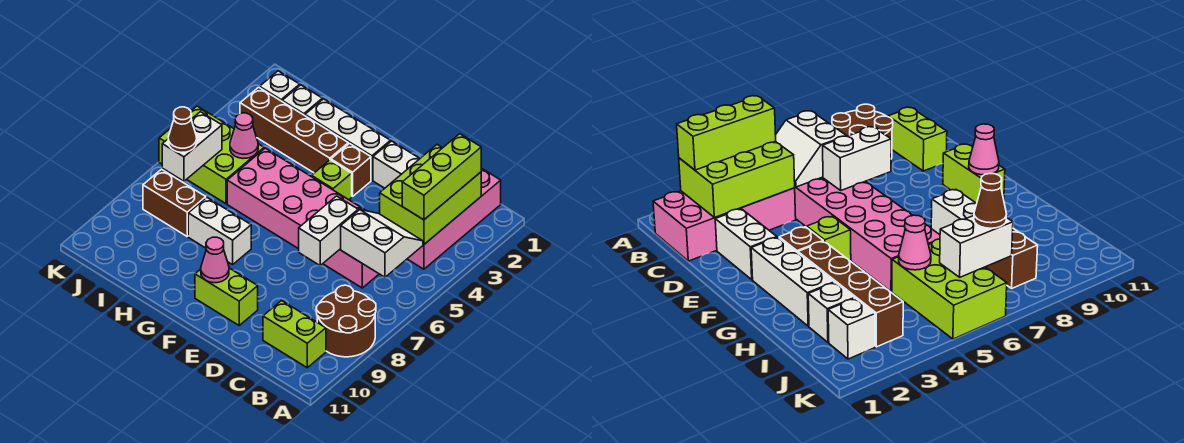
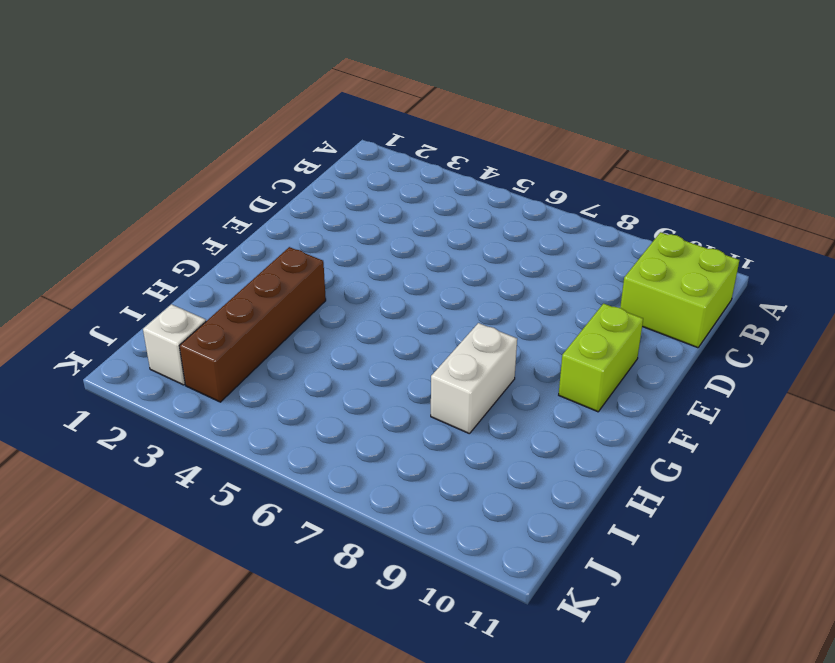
lime brick B10:C11 level 1 -> lime brick B10:C10 level 1
none -> brown round brick A8:B9 level 1
none -> pink brick B1:C4 level 1
none -> pink brick C5:H6 level 1

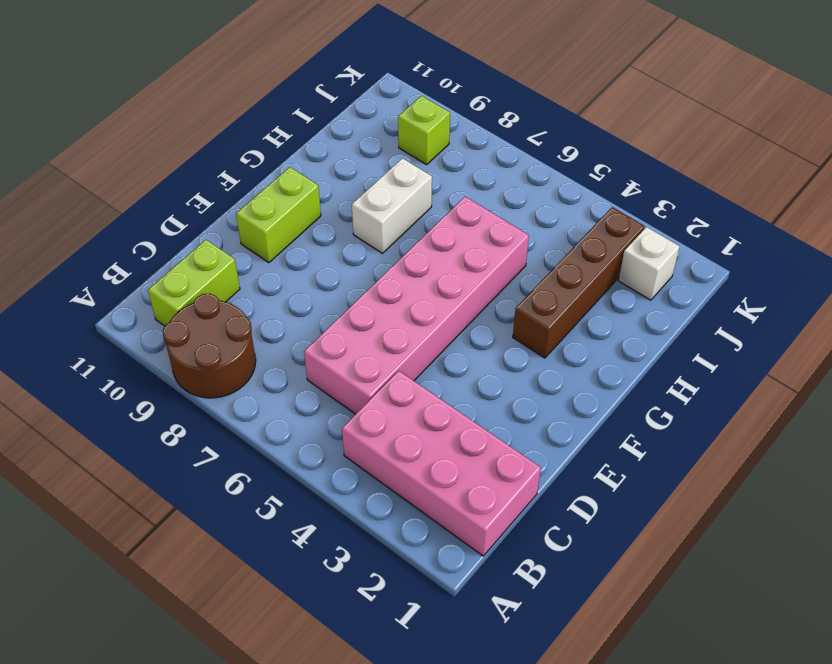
lime brick J9 level 1 -> lime brick F4 level 1
none -> white brick D2:E2 level 1
none -> white brick F2:H2 level 1
none -> brown brick F3 level 1

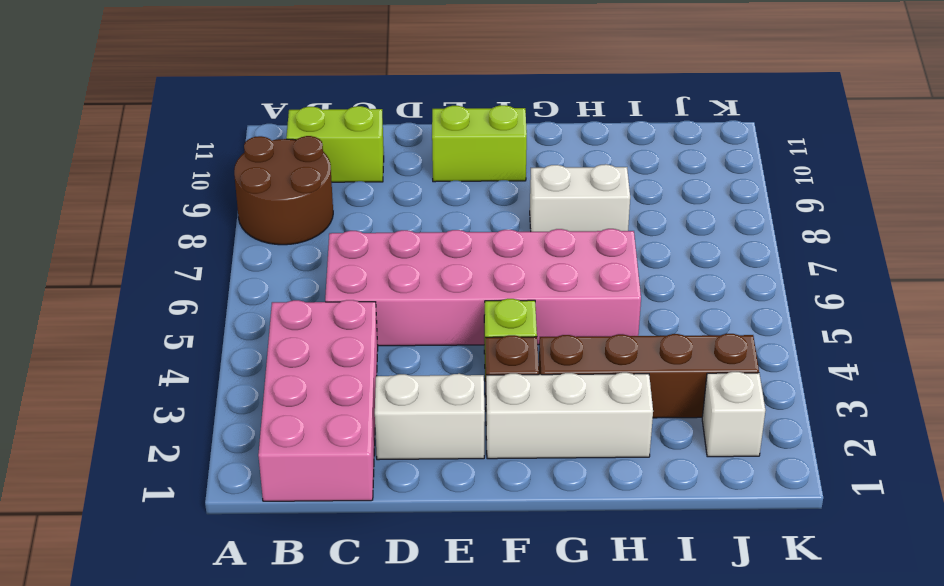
none -> white brick I2 level 1
none -> lime brick I5:K6 level 1
none -> brown brick I8:J8 level 1

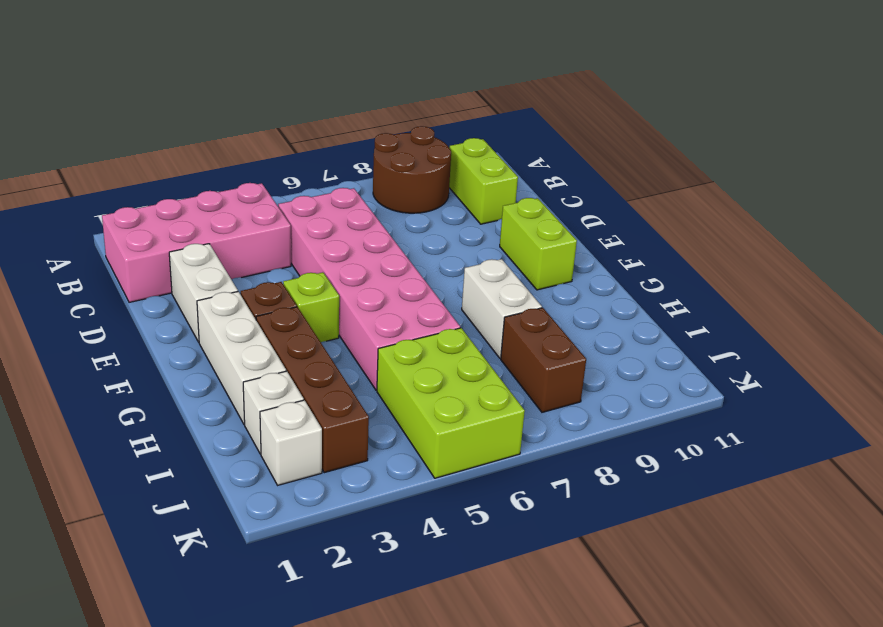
none -> lime brick B2:C4 level 2
none -> white slope B5:C6 level 2 top 6
none -> white brick D6:D7 level 2

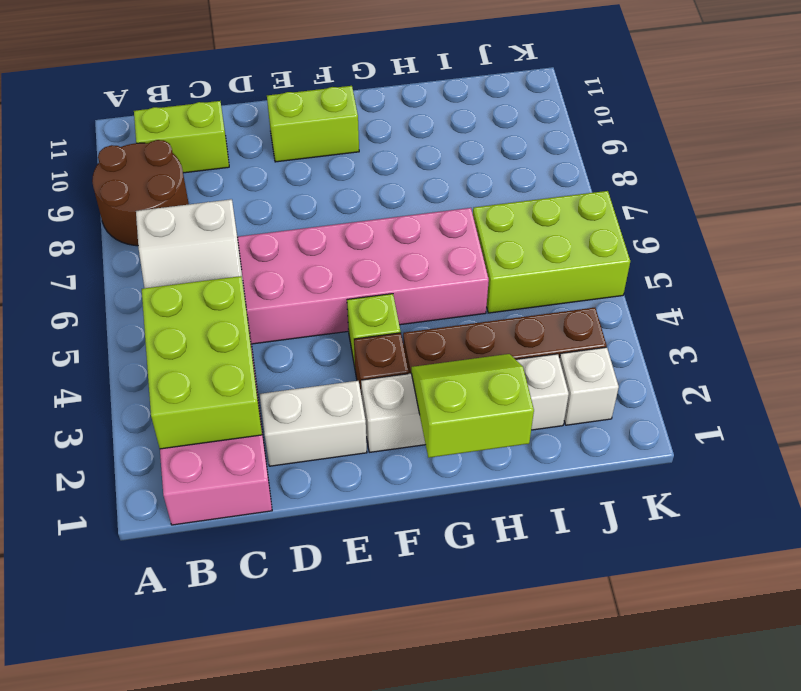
lime slope G1:H2 level 2 top 1 -> none
none -> white brick G8:H8 level 1
none -> brown brick I8:J8 level 1
none -> white brick D6:D7 level 2

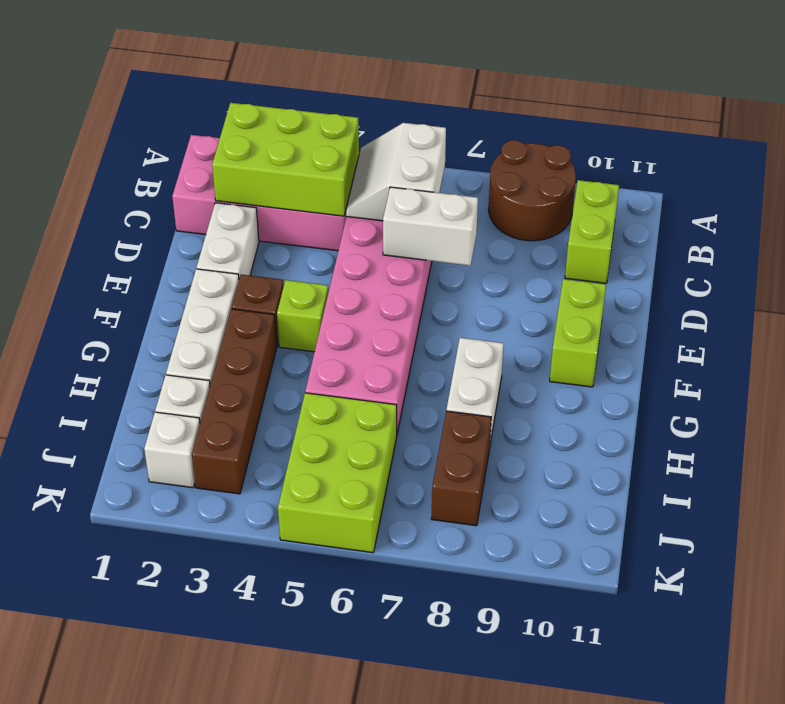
none -> pink cone F10 level 2
none -> pink cone I5 level 2
none -> white brick J6:J7 level 2

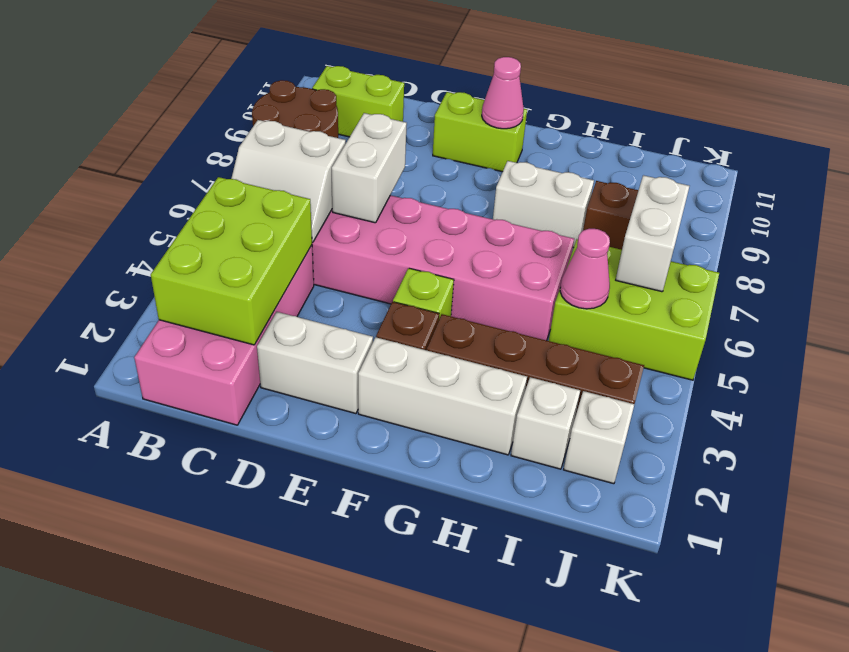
none -> lime brick B2:B4 level 3
none -> brown cone J7 level 3

